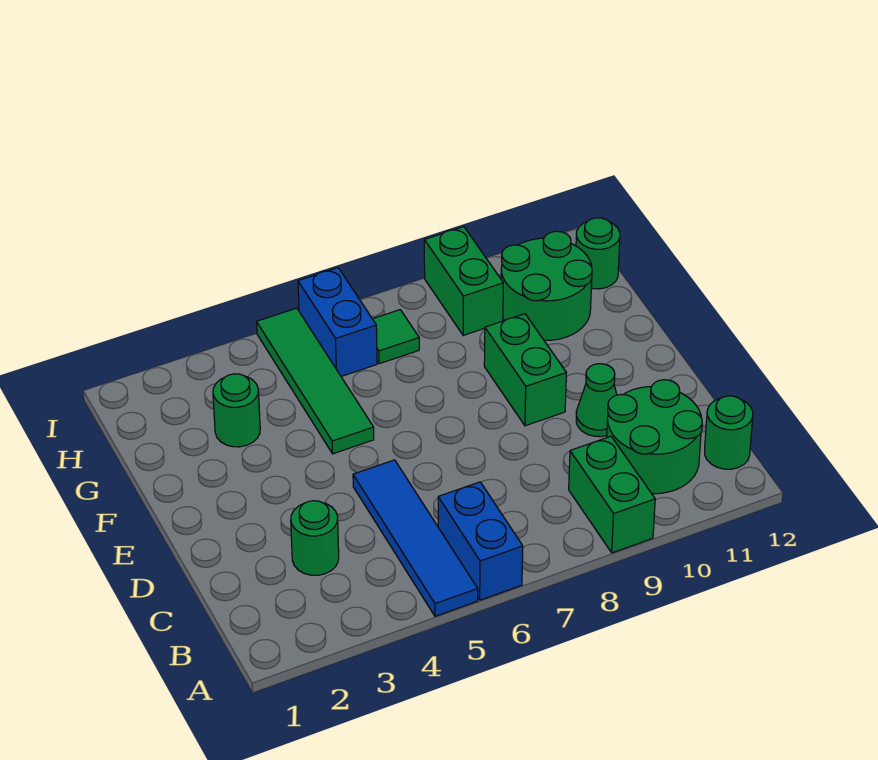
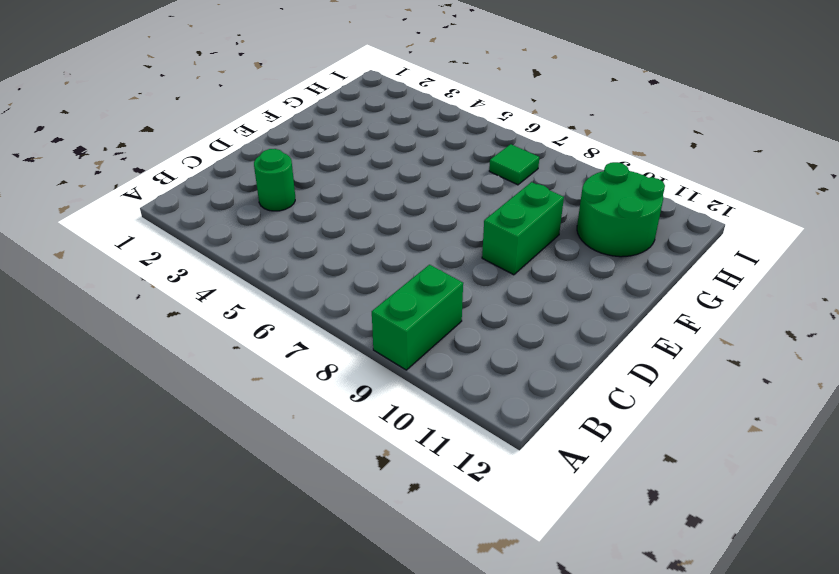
none -> blue tile A5:D5 level 1
none -> blue brick A6:B6 level 1
none -> green round brick B10:C11 level 1

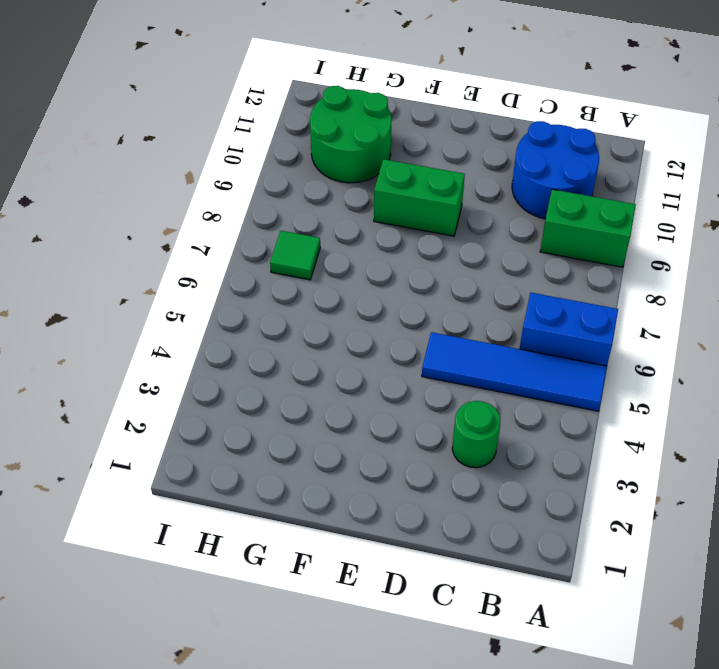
blue round brick B10:C11 level 1 -> green round brick B10:C11 level 1
none -> green round brick B12 level 1
none -> green cone D10 level 1
none -> green tile F5:I5 level 1

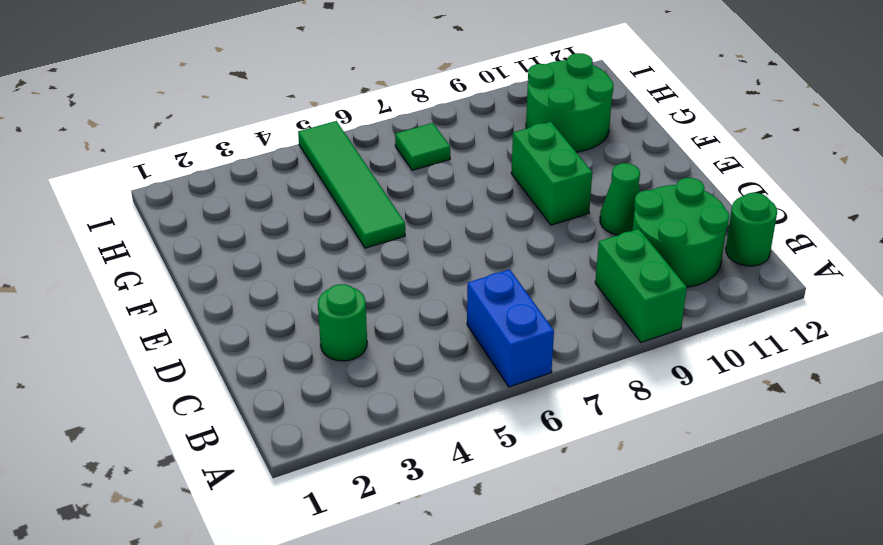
none -> blue tile A5:D5 level 1
none -> green round brick G3 level 1
none -> blue brick H6:I6 level 1

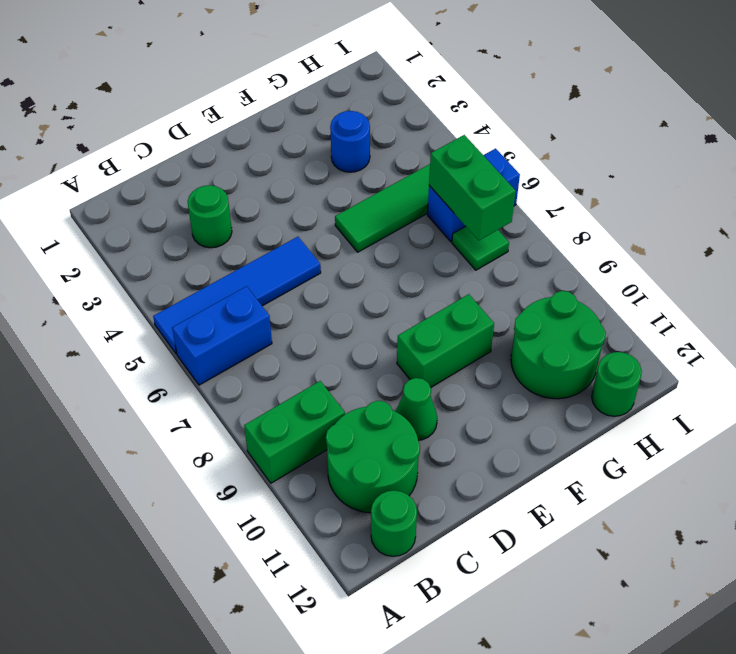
blue round brick G3 level 1 -> green round brick G3 level 1
green brick H6:H7 level 2 -> green brick H9:I9 level 1

